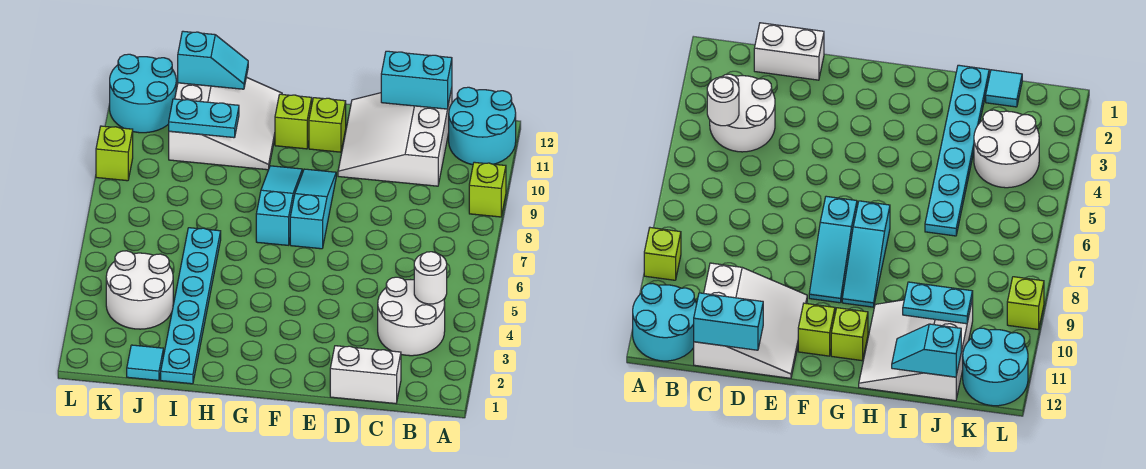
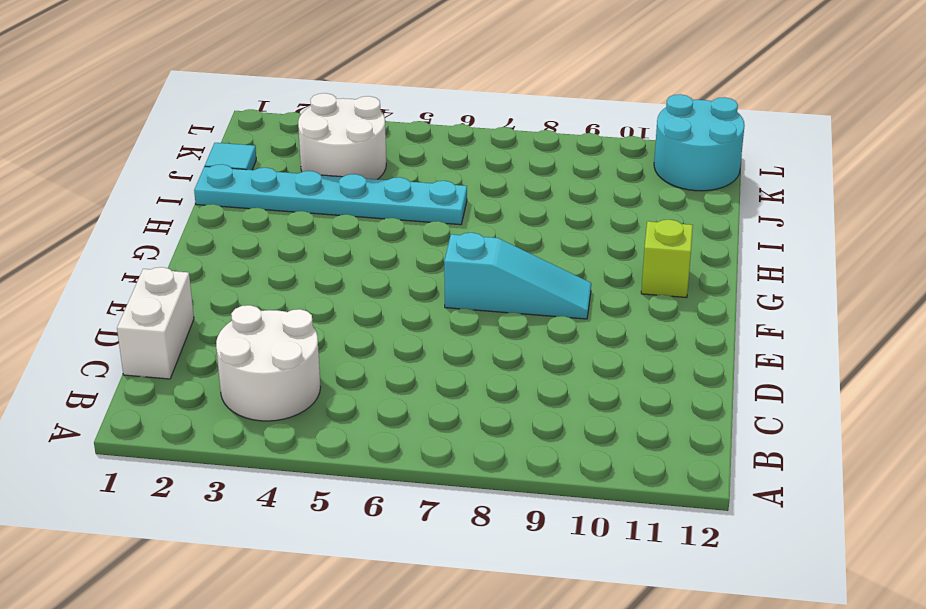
none -> lime brick A9 level 1
none -> cyan round brick A11:B12 level 1
none -> white slope C10:E12 level 1 top C

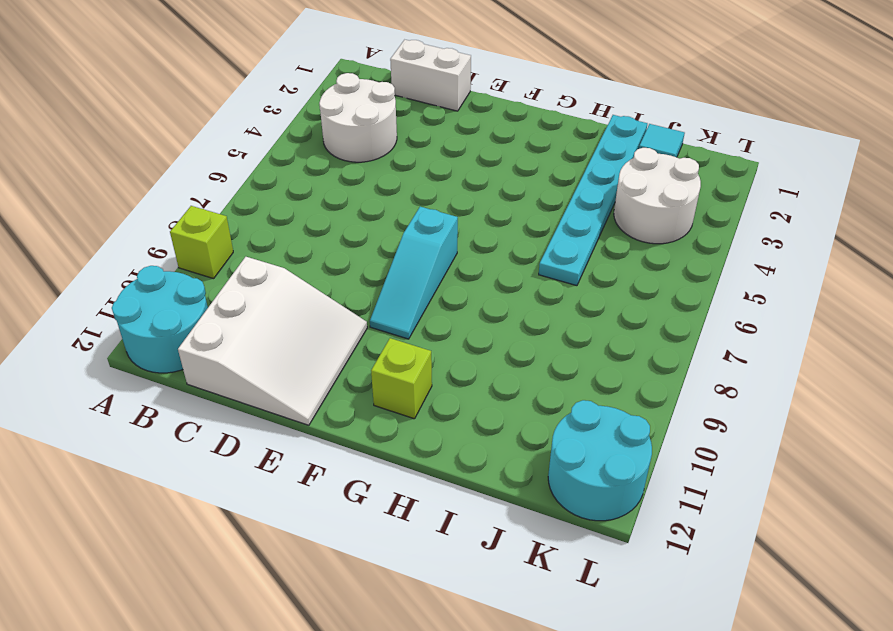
none -> lime brick F11 level 1
none -> cyan slope G7:G9 level 1 top 7
none -> white slope H10:J12 level 1 top J

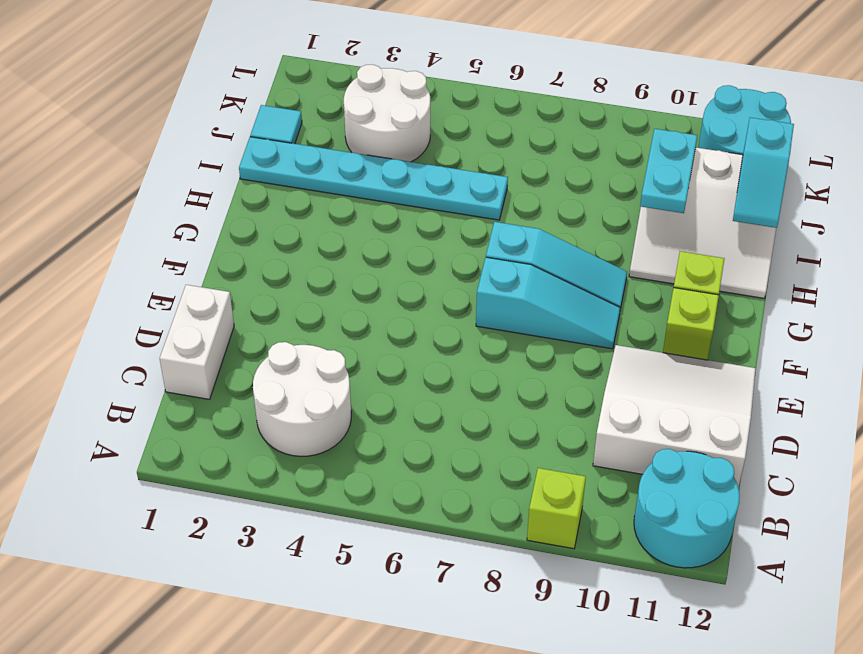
none -> lime brick L9 level 1
none -> white round brick B4 level 2
none -> cyan brick C12:D12 level 2

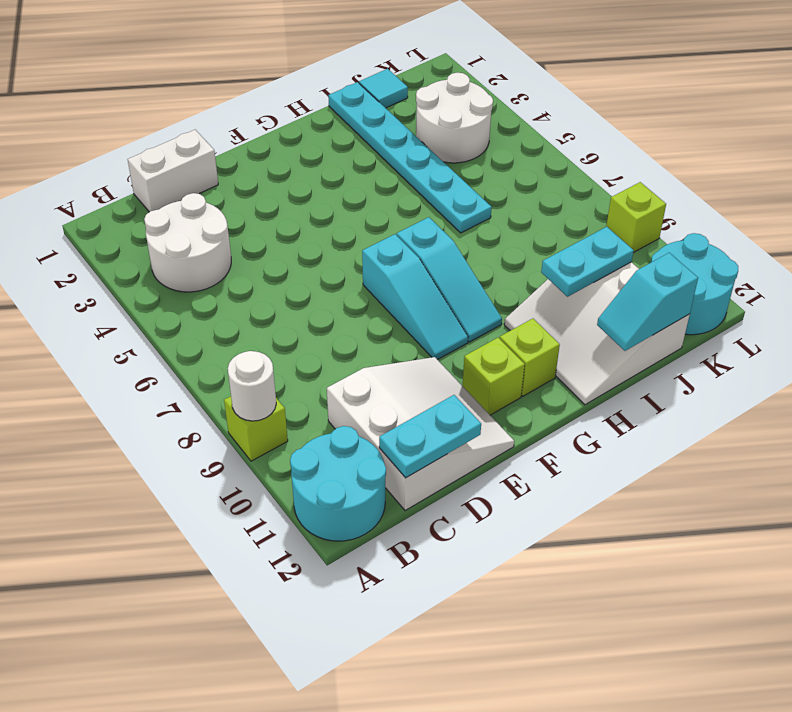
white round brick A9 level 2 -> white round brick B4 level 2
cyan plate C12:D12 level 2 -> cyan brick C12:D12 level 2

